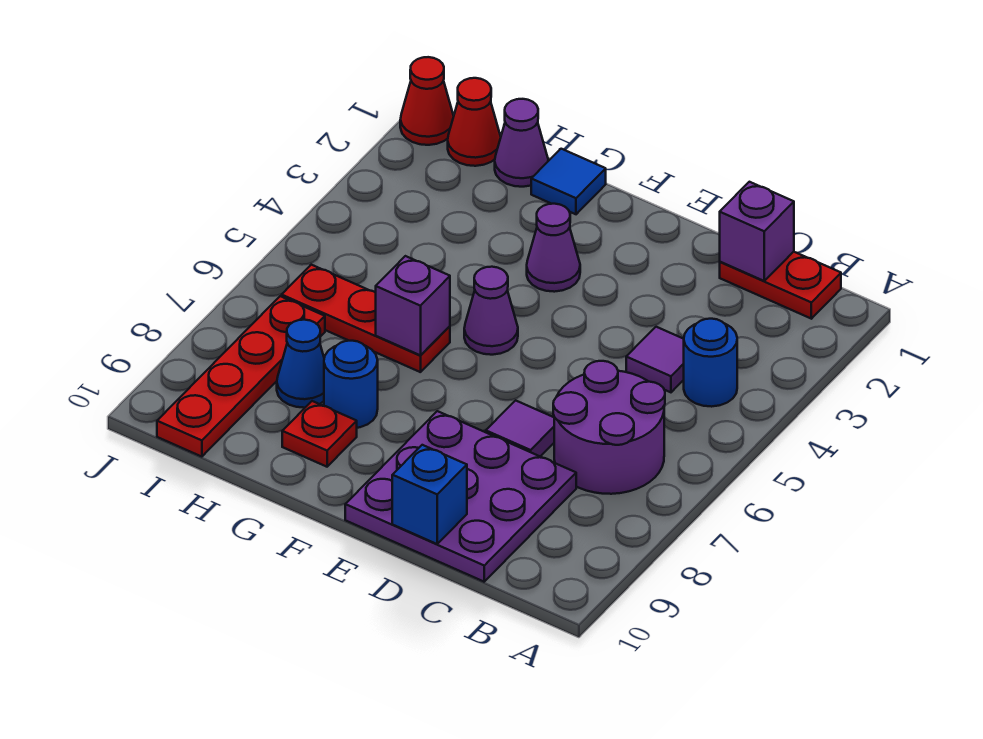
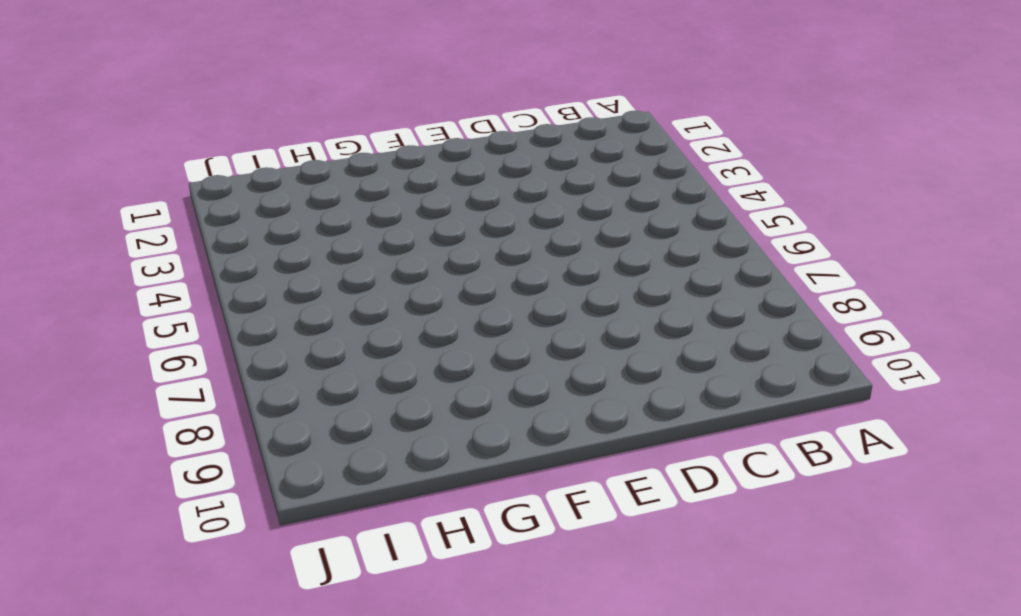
none -> red plate B1:C1 level 1
none -> blue round brick B4 level 1
none -> purple round brick B6:C7 level 1

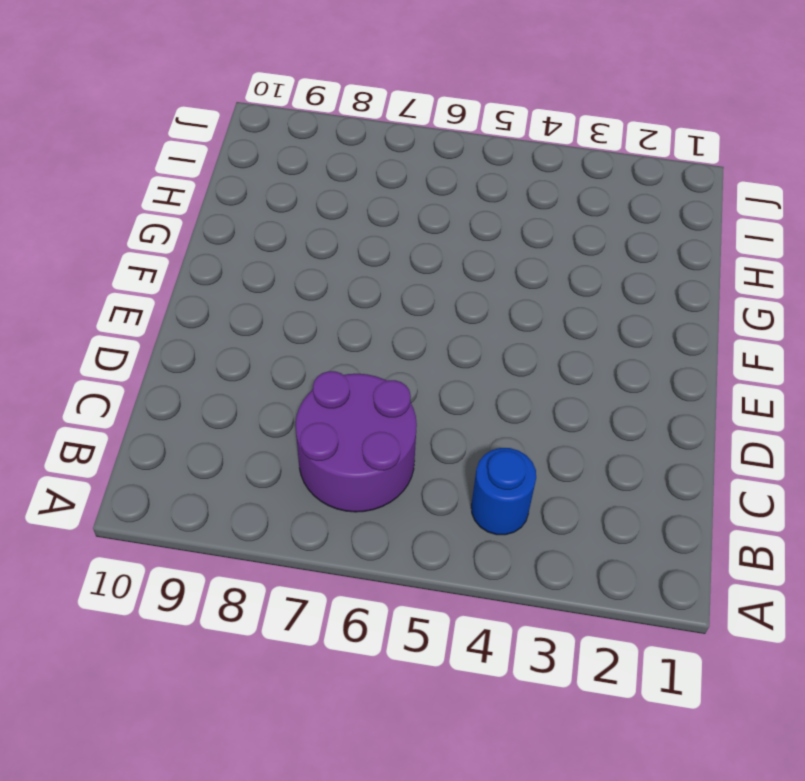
none -> red plate B1:C1 level 1
none -> purple tile C4 level 1
none -> purple plate C8:E10 level 1

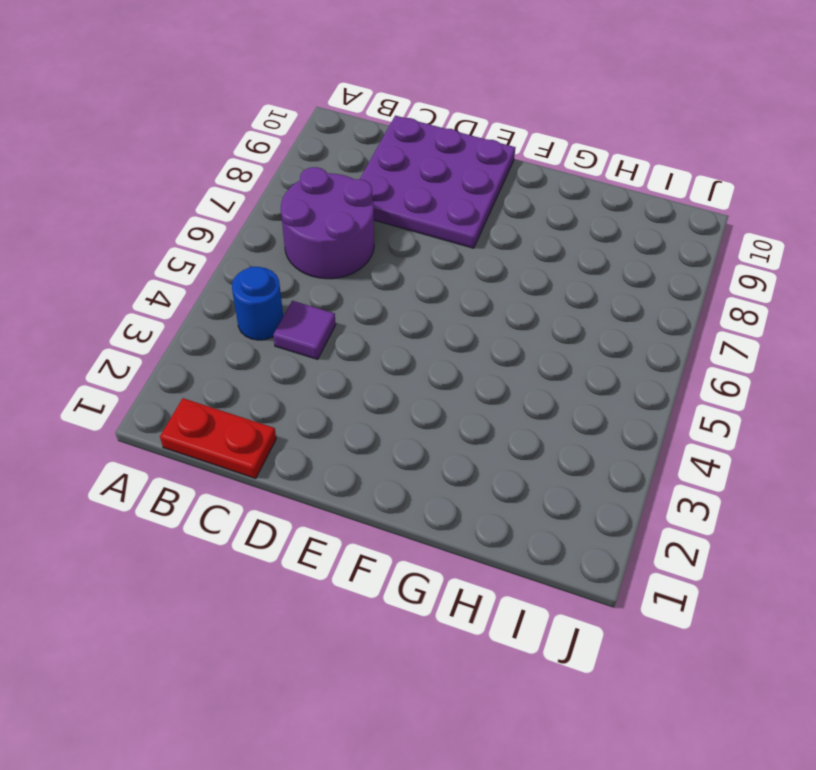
none -> purple tile D7 level 1
none -> purple cone F3 level 1
none -> purple cone F5 level 1

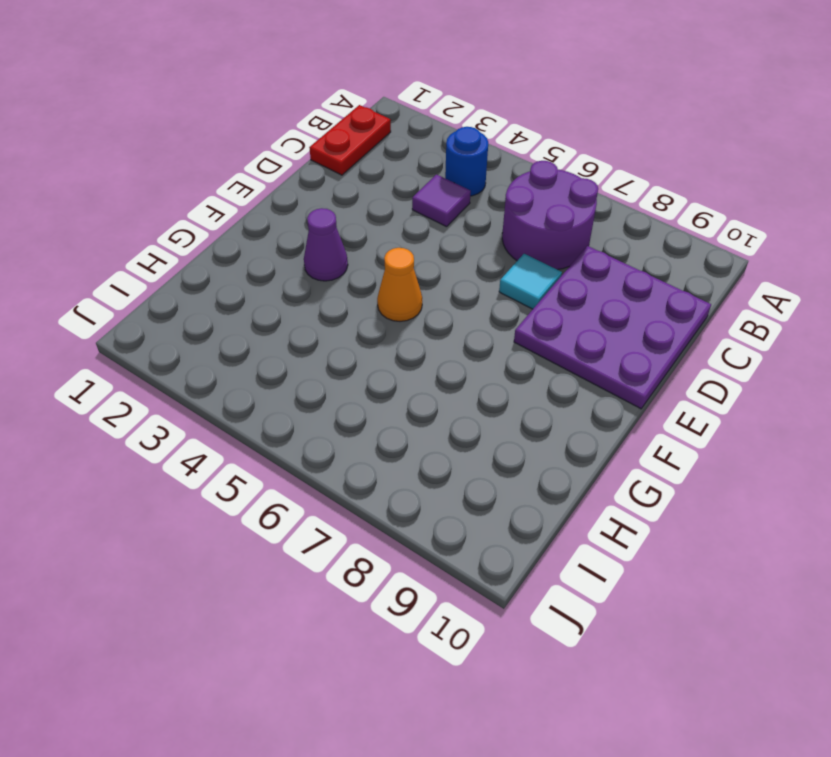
cyan tile D7 level 1 -> purple tile D7 level 1
orange cone F5 level 1 -> purple cone F5 level 1
none -> blue tile G1 level 1
none -> red plate G6:I6 level 1
none -> blue round brick G8 level 1

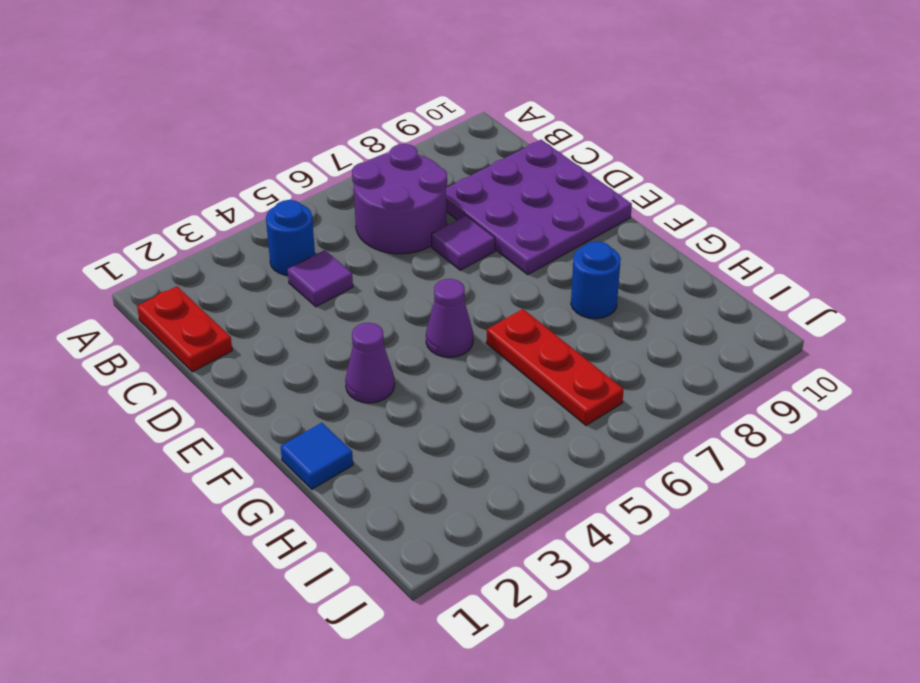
none -> red plate G9 level 1
none -> purple cone H1 level 1
none -> blue cone H8 level 1

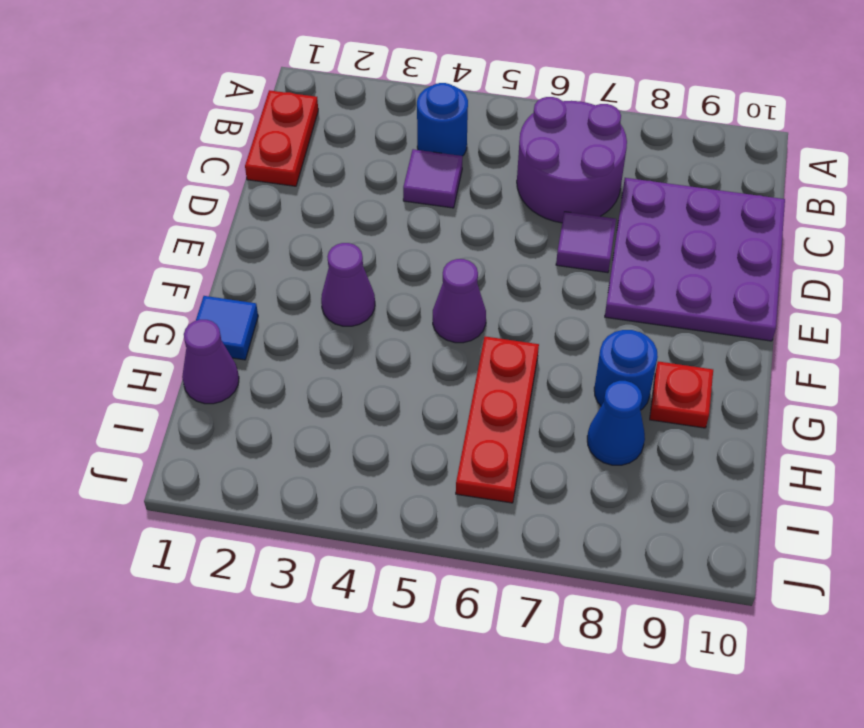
none -> red cone I1 level 1
none -> red plate I7:I10 level 1
none -> red cone J1 level 1

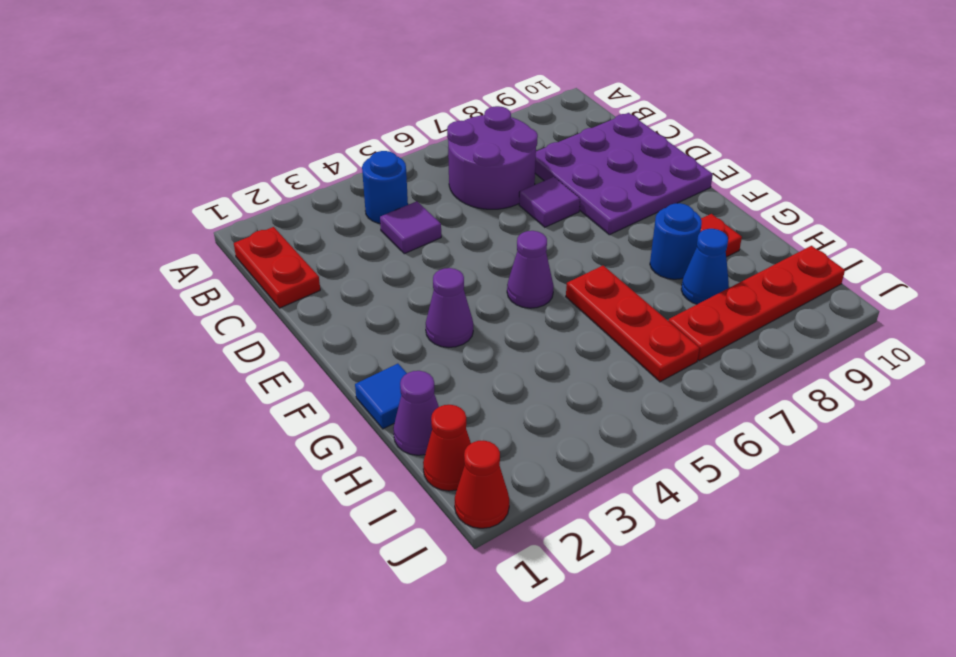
none -> purple brick C1 level 2
none -> blue brick D10 level 2
none -> purple brick G6 level 2

